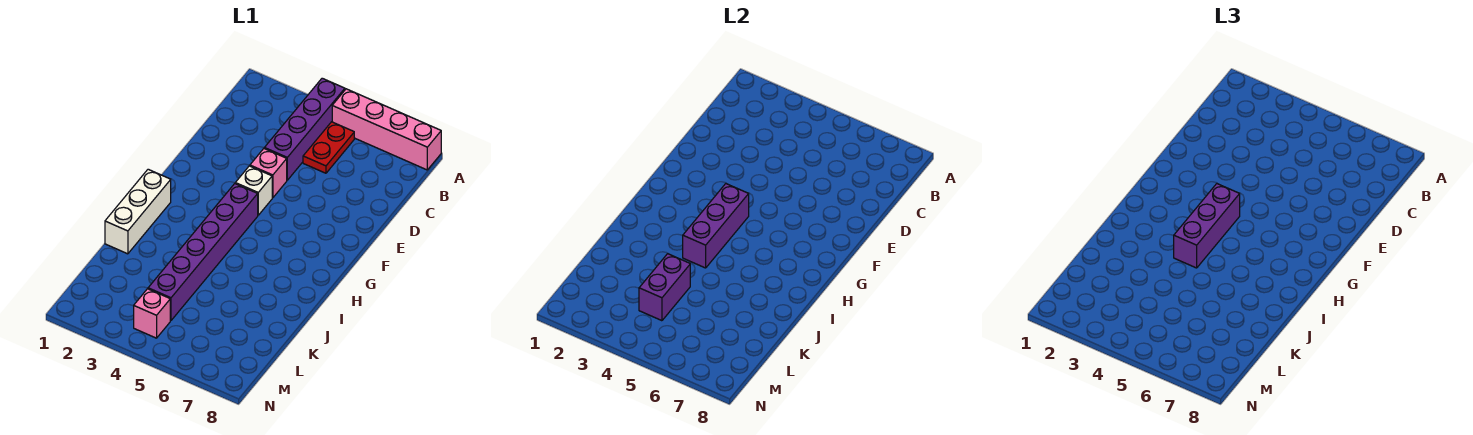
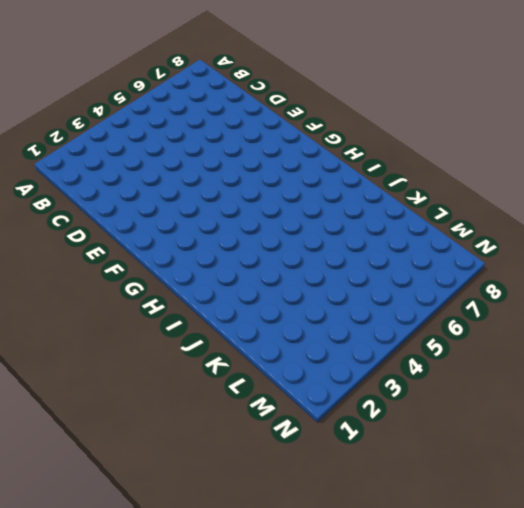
none -> purple brick A4:D4 level 1
none -> pink brick A5:A8 level 1

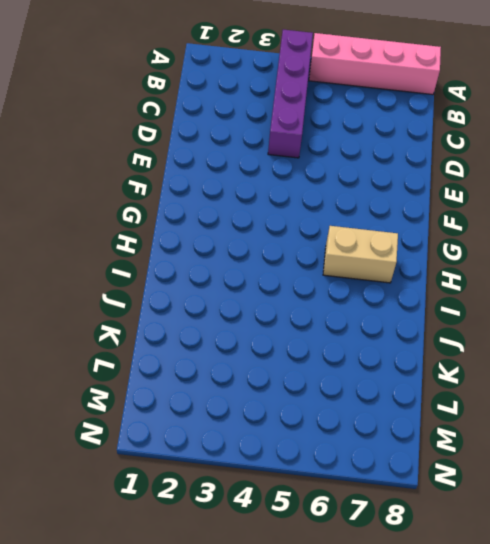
tan brick H6:H7 level 1 -> none
none -> red plate B5:C5 level 1
none -> pink brick E4 level 1

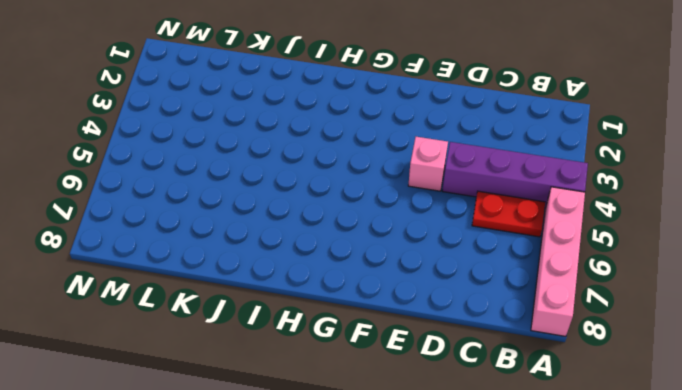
none -> white brick F4 level 1
none -> purple brick G4:L4 level 1

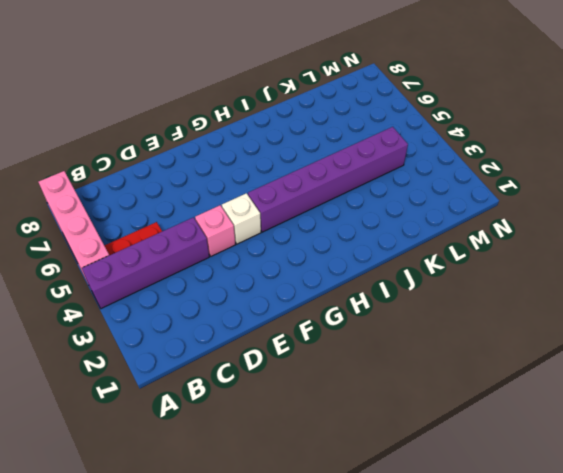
none -> white brick H1:J1 level 1
none -> pink brick M4 level 1

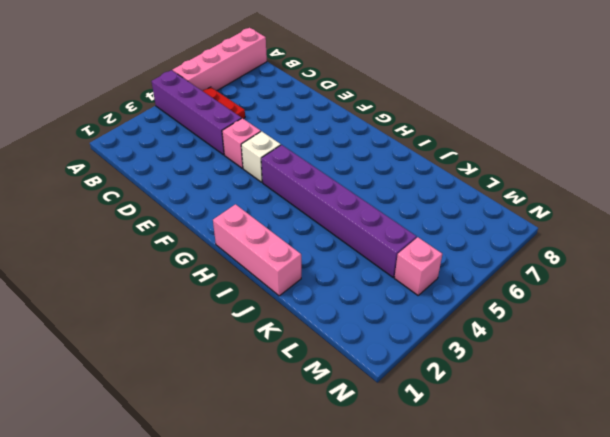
pink brick H1:J1 level 1 -> white brick H1:J1 level 1
none -> purple brick G4:I4 level 2
none -> purple brick K4:L4 level 2

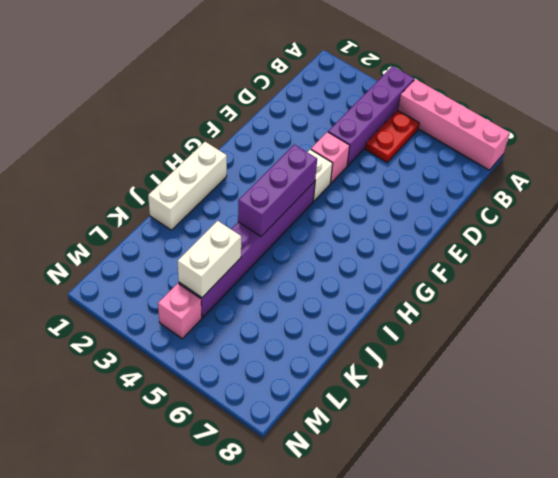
white brick K4:L4 level 2 -> purple brick K4:L4 level 2
none -> purple brick G4:I4 level 3

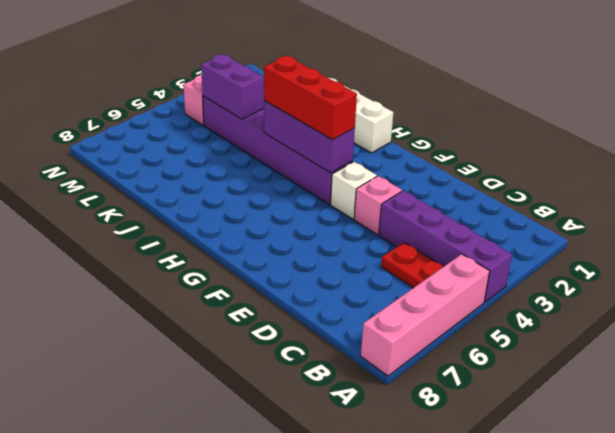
red brick G4:I4 level 3 -> purple brick G4:I4 level 3

